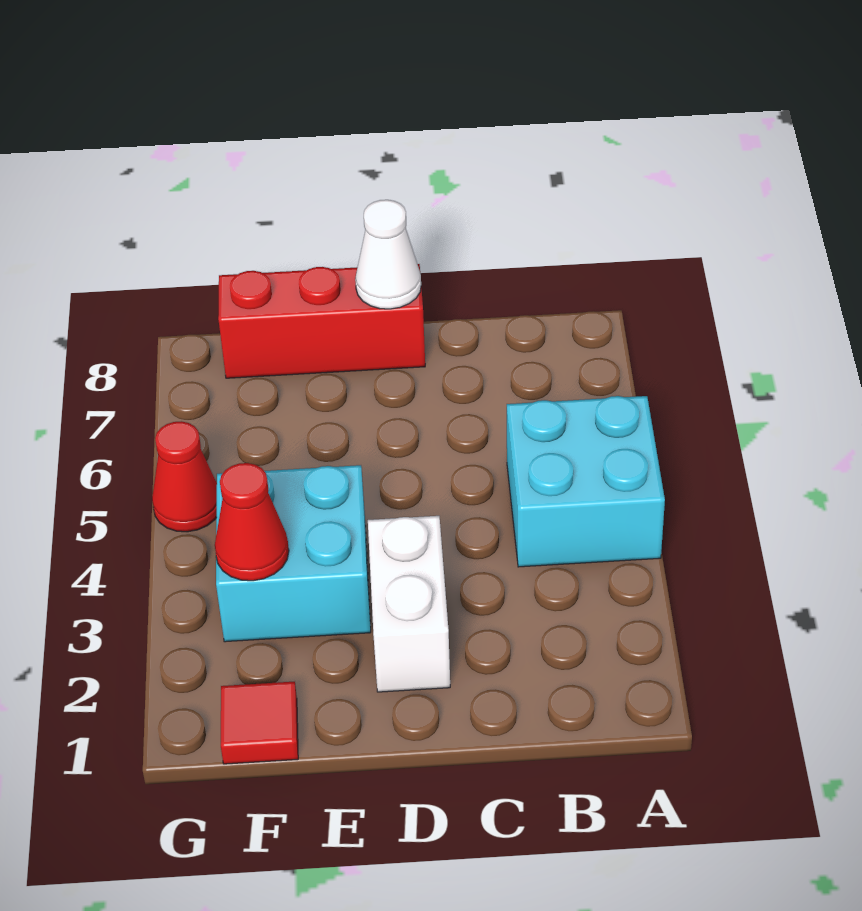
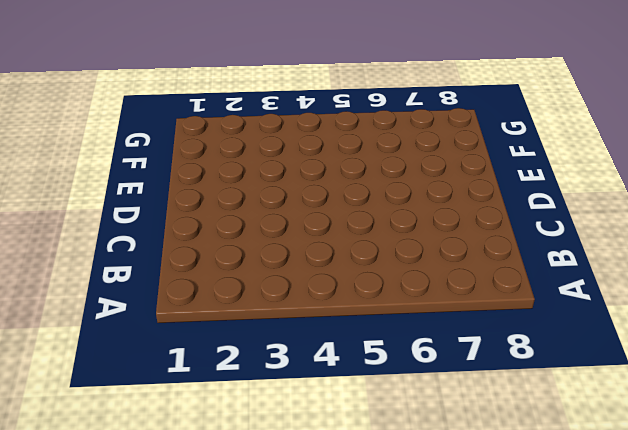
none -> cyan brick A4:B5 level 1
none -> white brick D2:D3 level 1

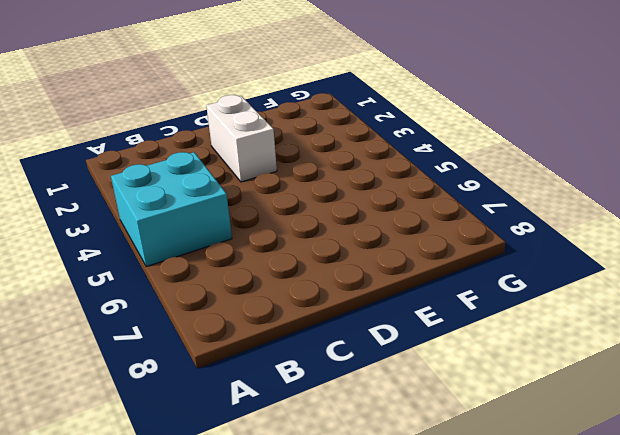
none -> red brick D8:F8 level 1
none -> cyan brick E3:F4 level 1

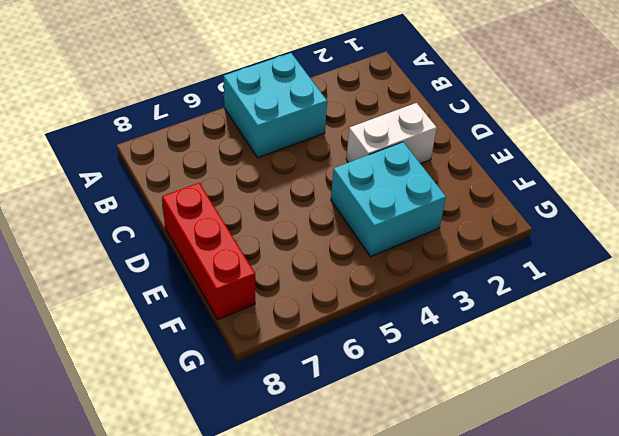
none -> red tile F1 level 1
none -> red cone G5 level 1

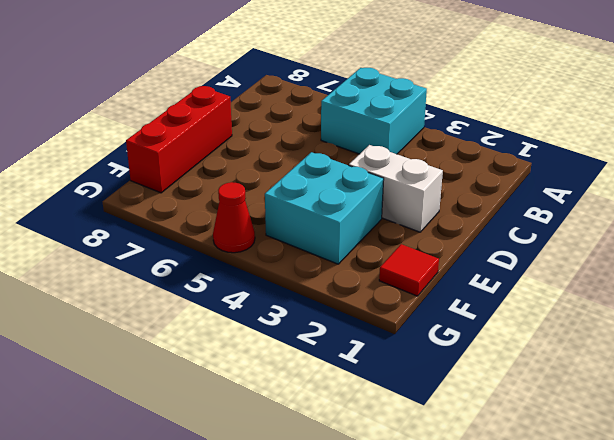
none -> white cone D8 level 2
none -> red cone F3 level 2

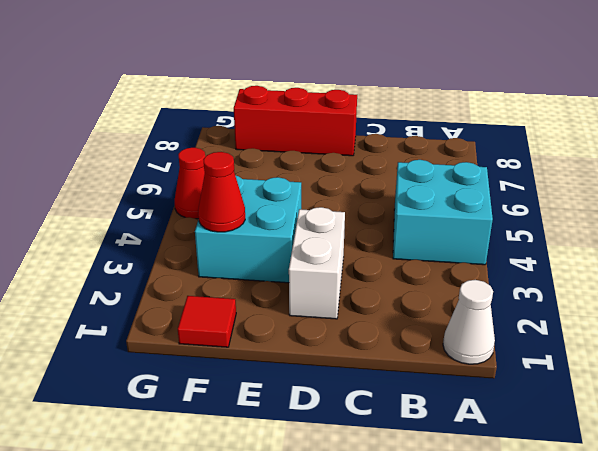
white cone A1 level 1 -> white cone D8 level 2

